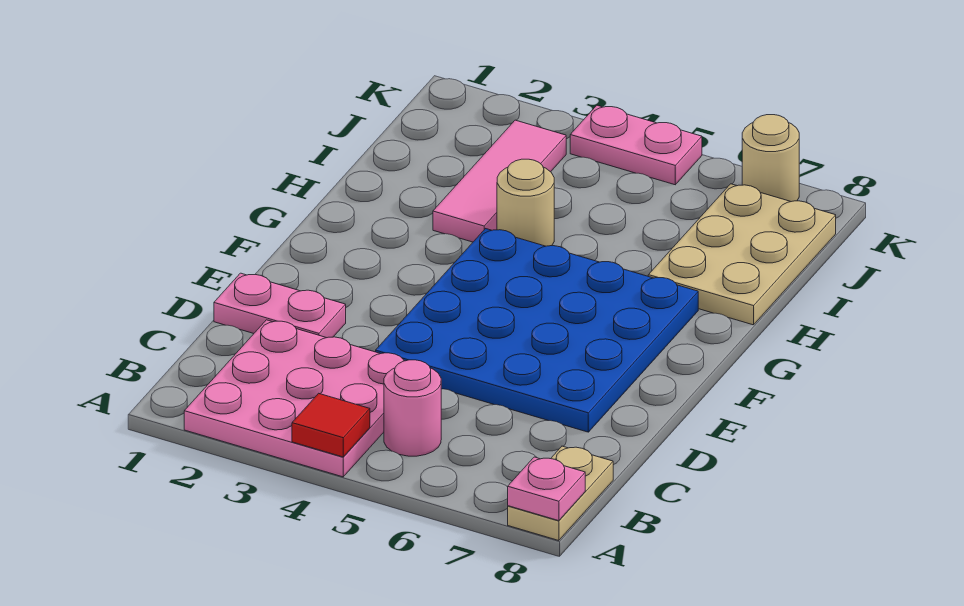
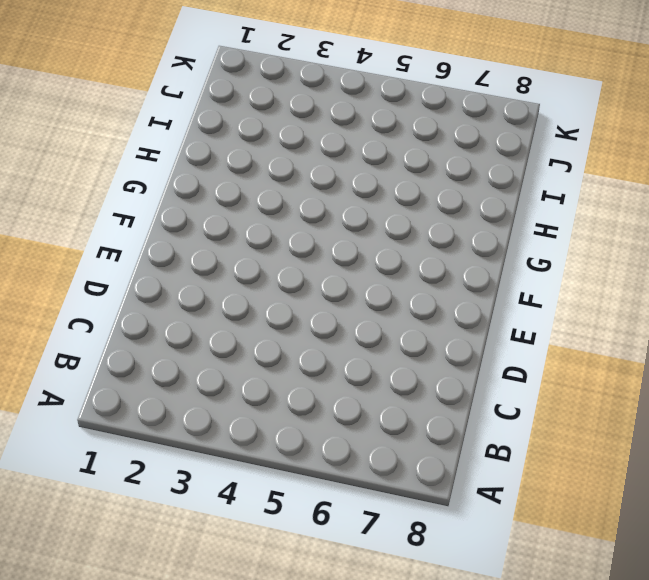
none -> pink plate A2:C4 level 1
none -> tan plate A8:B8 level 1
none -> pink round brick B5 level 1

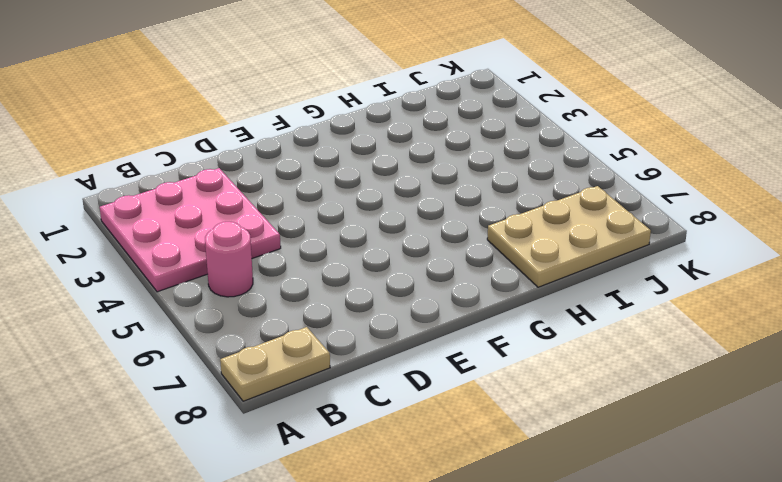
none -> pink plate D1:D2 level 1
none -> blue plate D4:G7 level 1
none -> pink tile H3:J3 level 1

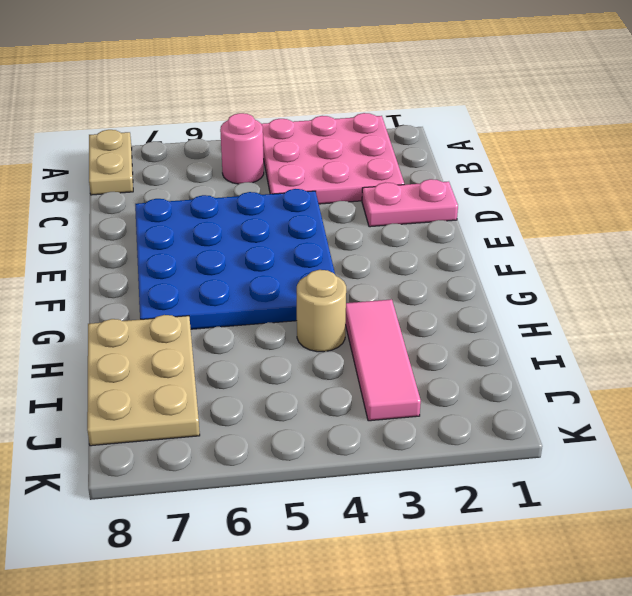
none -> pink plate K4:K5 level 1
none -> tan round brick K7 level 1
none -> red tile A4 level 2

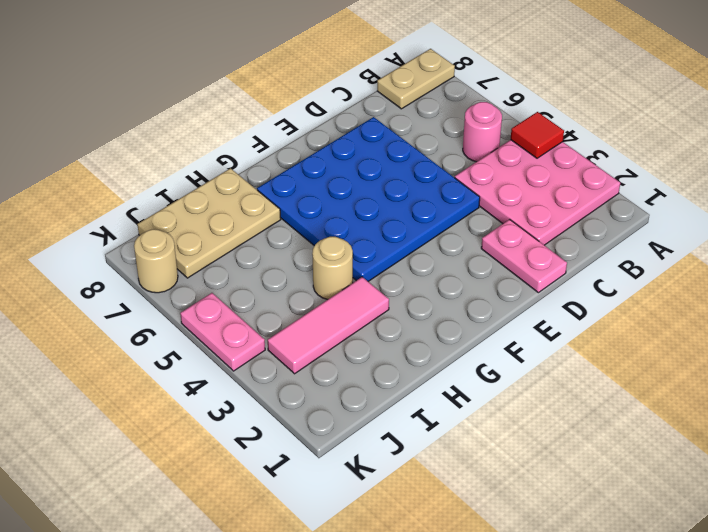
none -> pink plate A8 level 2

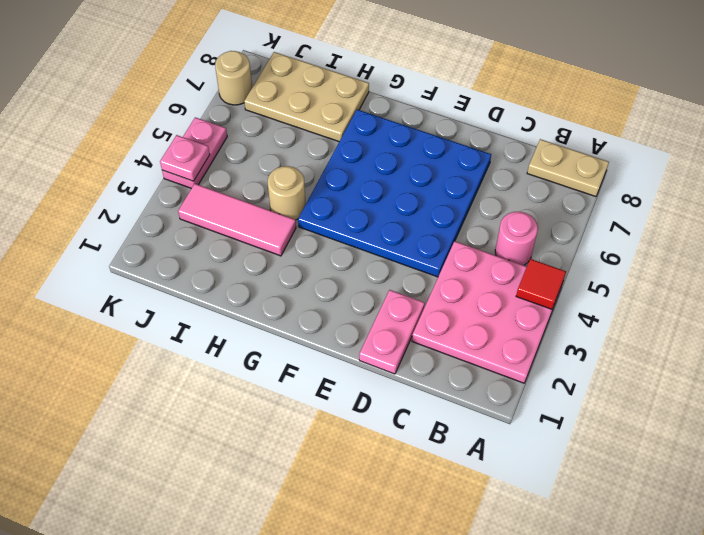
pink plate K4 level 2 -> pink plate A8 level 2

